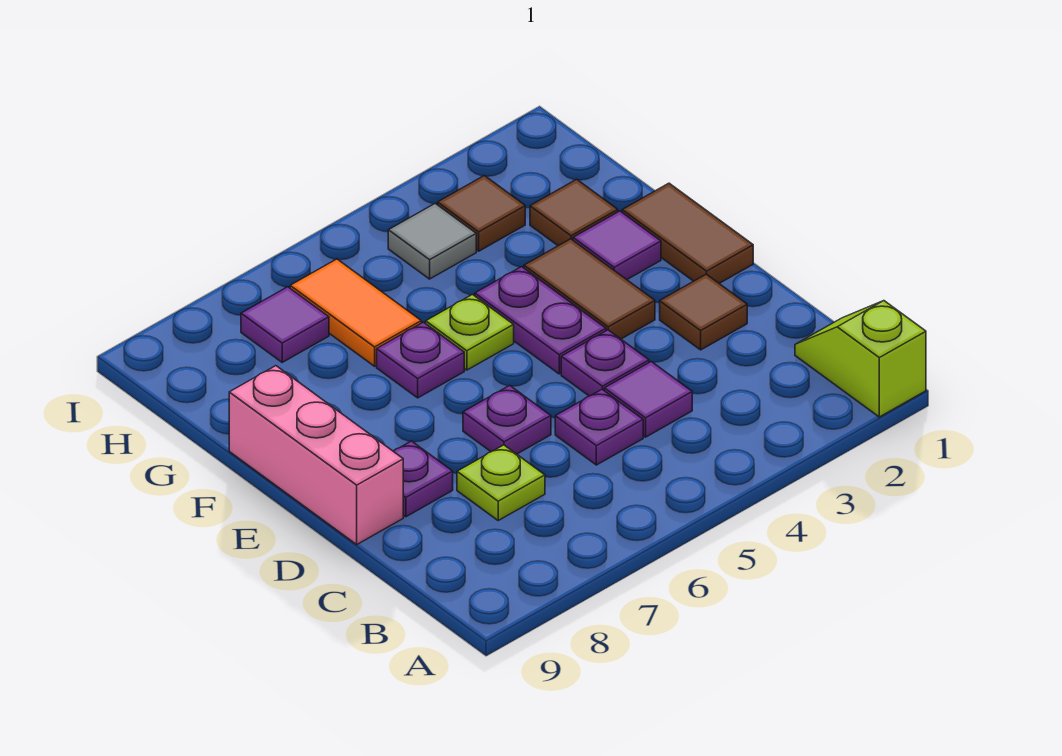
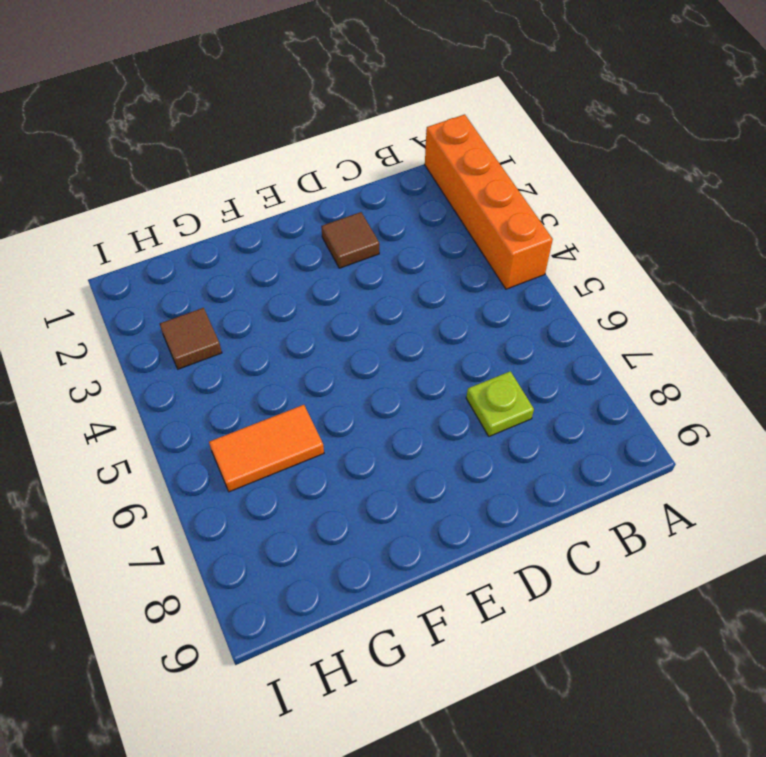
orange brick A1:A4 level 1 -> lime slope A1:B1 level 1 top A
none -> purple tile C4 level 1
none -> purple plate C5 level 1
none -> purple plate D4 level 1

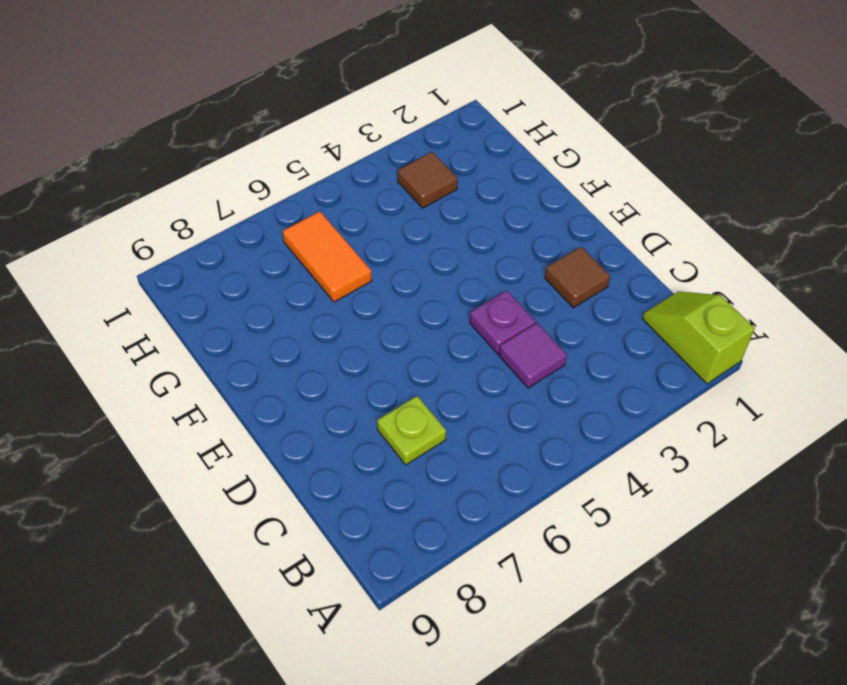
none -> purple plate C5 level 1
none -> purple plate D6 level 1
none -> purple plate D8 level 1

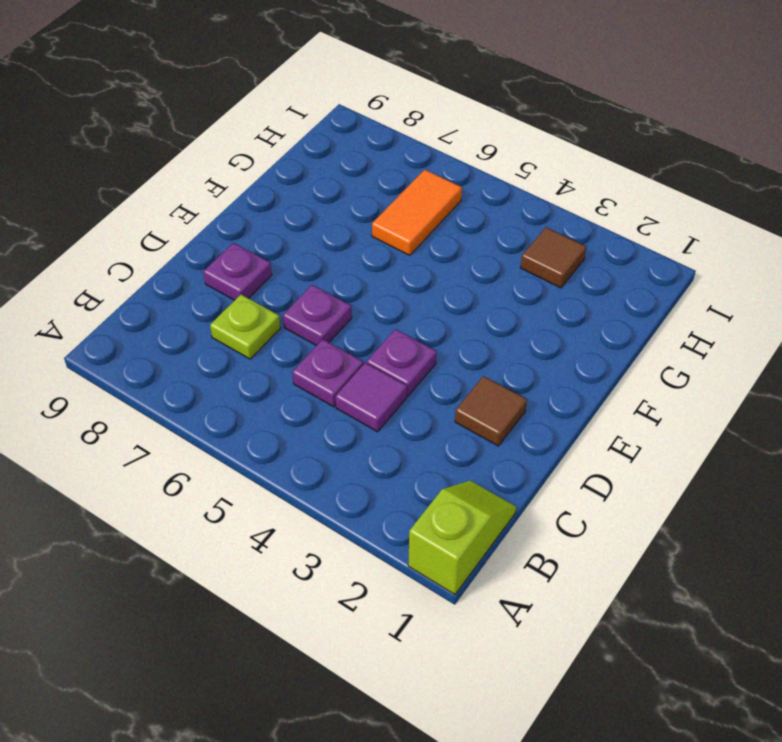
none -> pink brick D9:F9 level 1
none -> brown tile E1:F1 level 1
none -> brown tile E3:F3 level 1

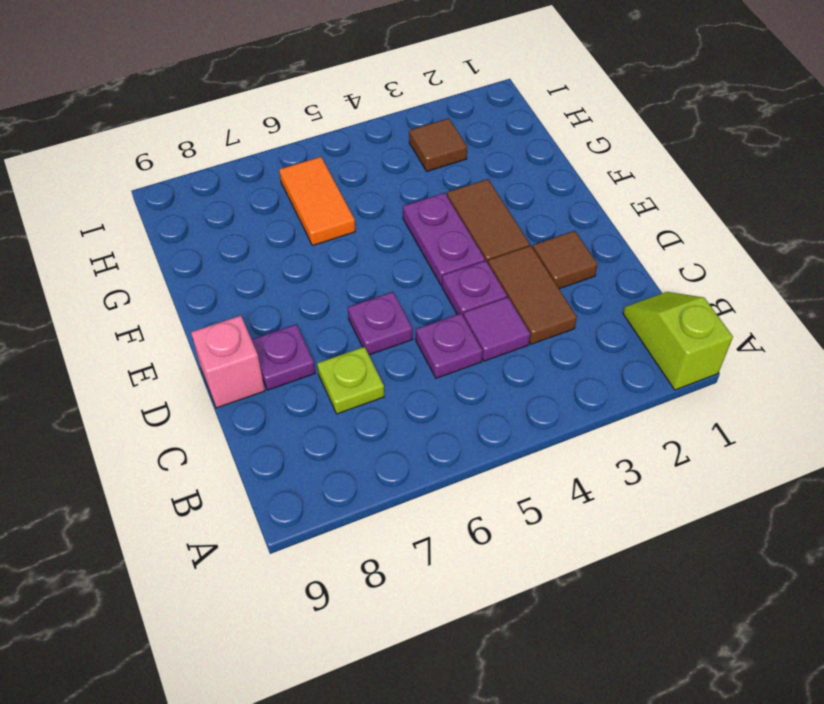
brown tile C3:D3 level 1 -> brown tile E1:F1 level 1
pink brick D9 level 1 -> pink brick D9:F9 level 1
none -> purple tile F2 level 1
none -> lime plate F5 level 1
none -> purple plate F6 level 1

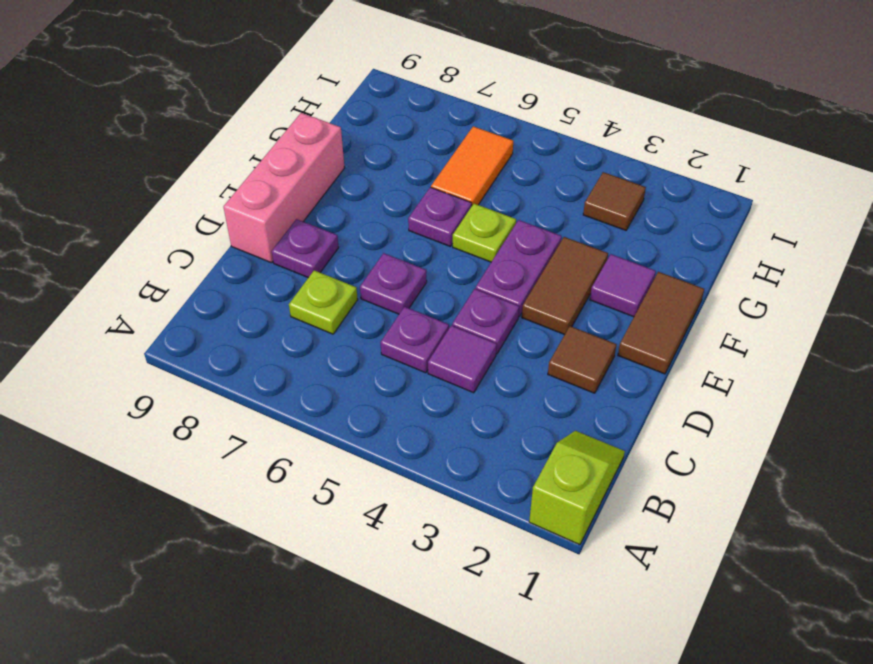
none -> brown tile G2 level 1
none -> grey tile H4 level 1
none -> purple tile H7 level 1

